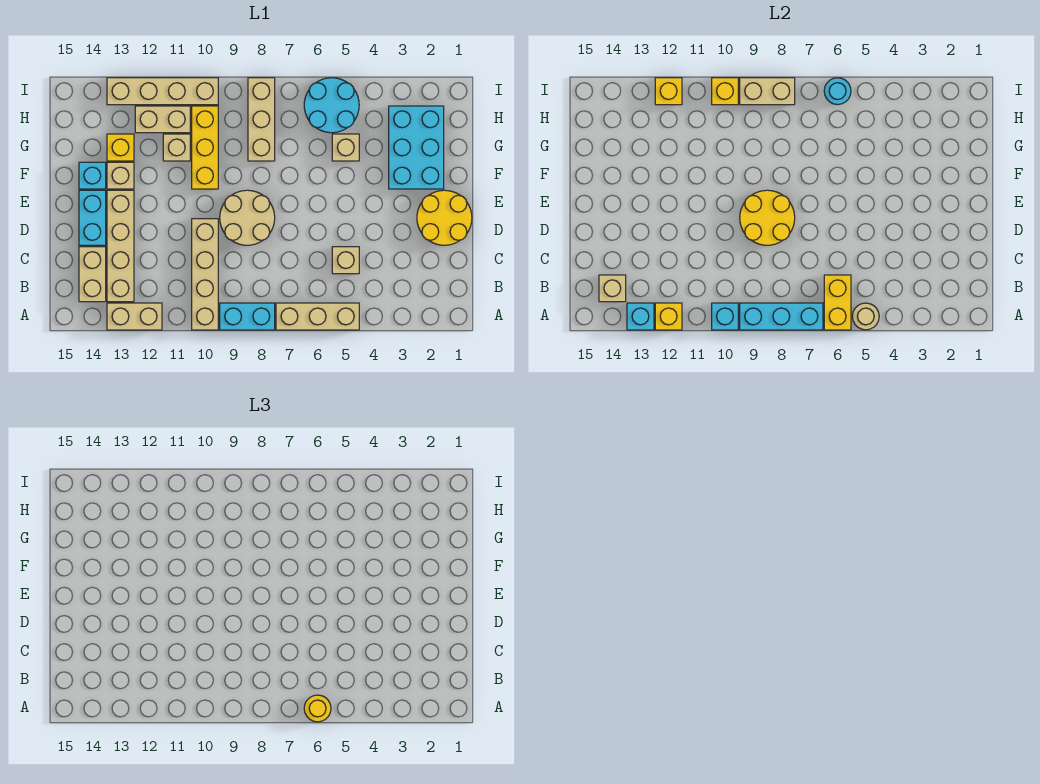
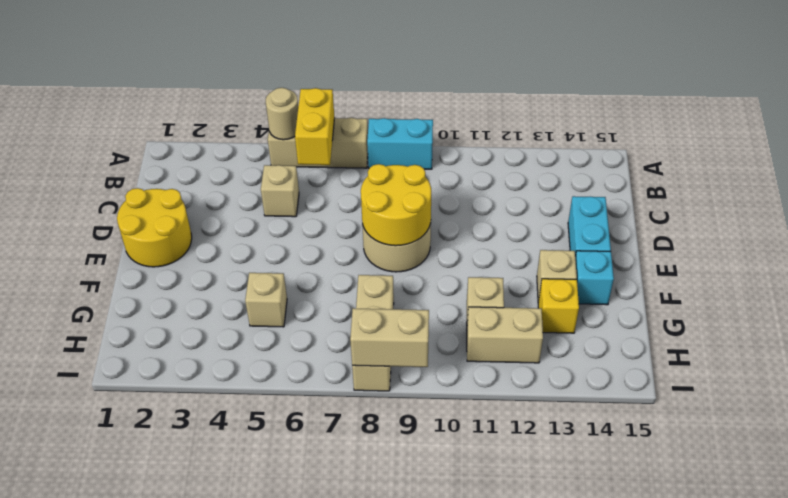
none -> tan brick A10:D10 level 1
none -> tan brick A12:A13 level 1
none -> tan brick B13:E13 level 1
none -> tan brick B14:C14 level 1

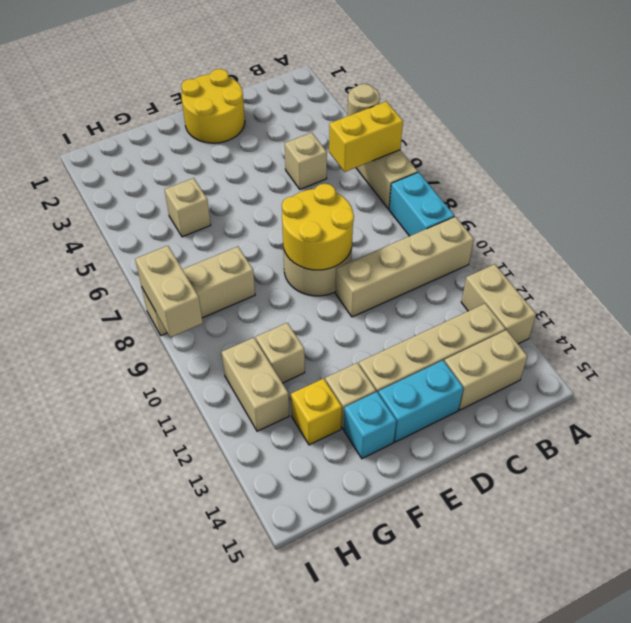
none -> cyan brick F2:H3 level 1
none -> yellow brick F10:H10 level 1
none -> cyan round brick H5:I6 level 1
none -> tan brick I10:I13 level 1

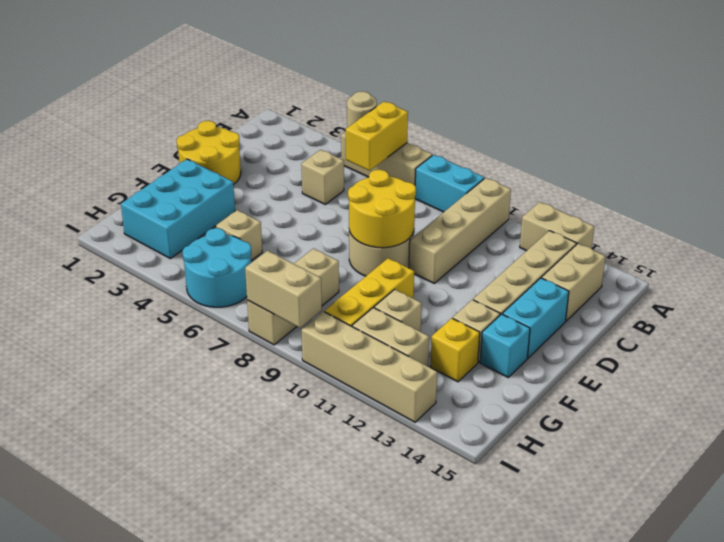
none -> cyan brick A7:A9 level 2
none -> cyan brick A10 level 2
none -> yellow brick A12 level 2
none -> cyan brick A13 level 2

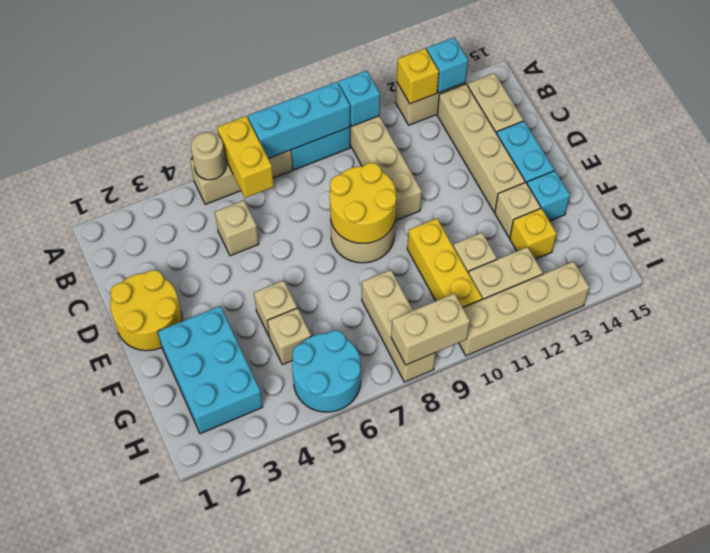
tan brick F5 level 1 -> tan brick B14 level 2
none -> cyan round brick I6 level 2
none -> yellow brick I10 level 2
none -> yellow brick I12 level 2
none -> yellow round brick A6 level 3

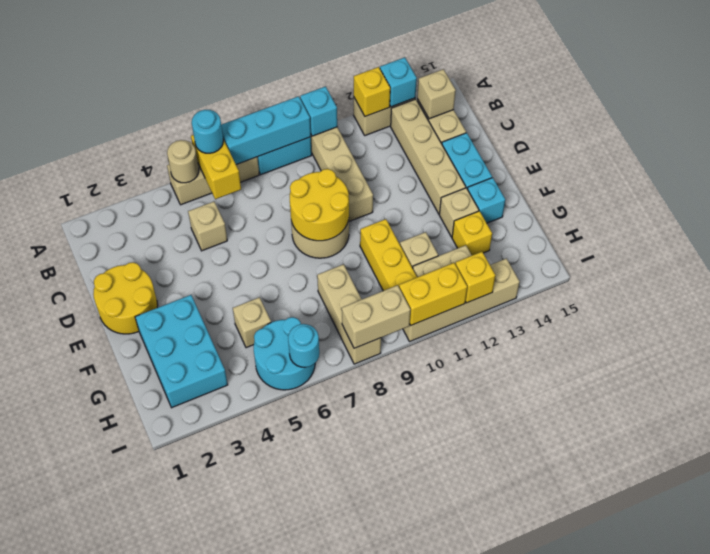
cyan round brick A6 level 3 -> yellow round brick A6 level 3
yellow brick I10:I11 level 2 -> yellow brick I10 level 2

